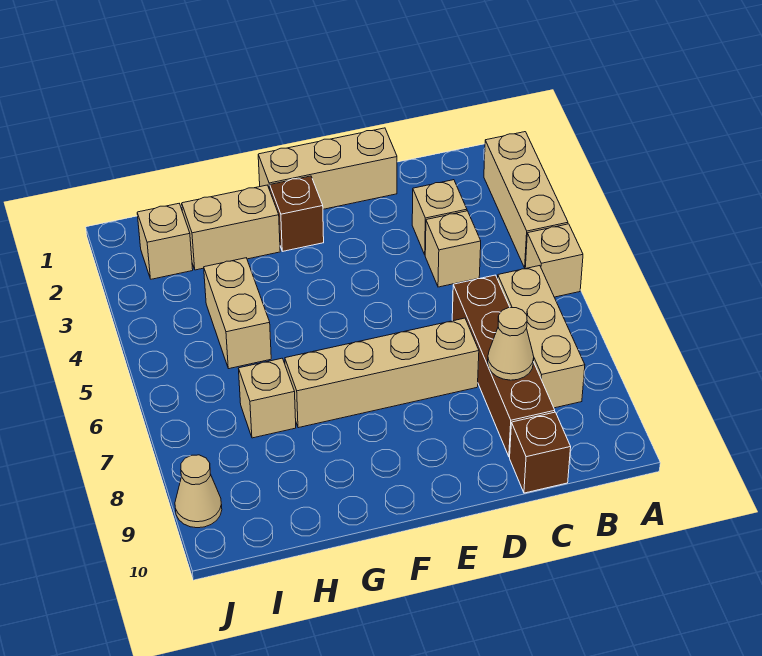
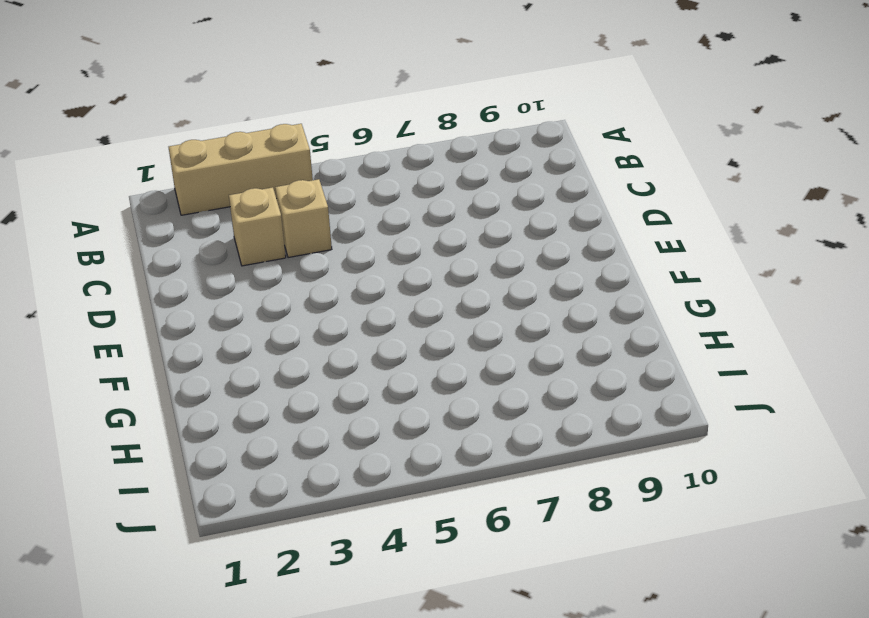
none -> tan brick A5 level 1
none -> tan brick B6:B8 level 1
none -> brown brick C6:C9 level 1

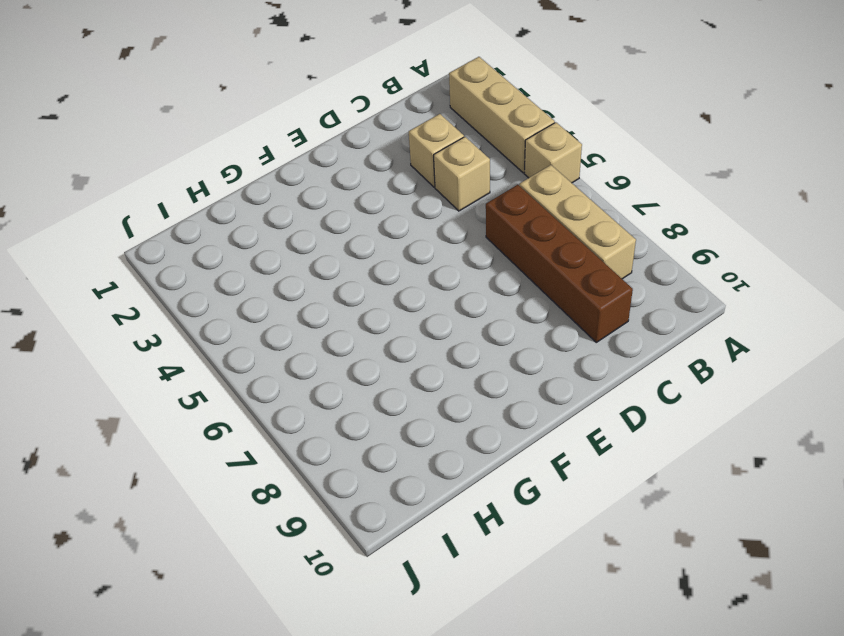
none -> brown brick C10 level 1
none -> tan brick D1:F1 level 1
none -> tan brick D7:G7 level 1

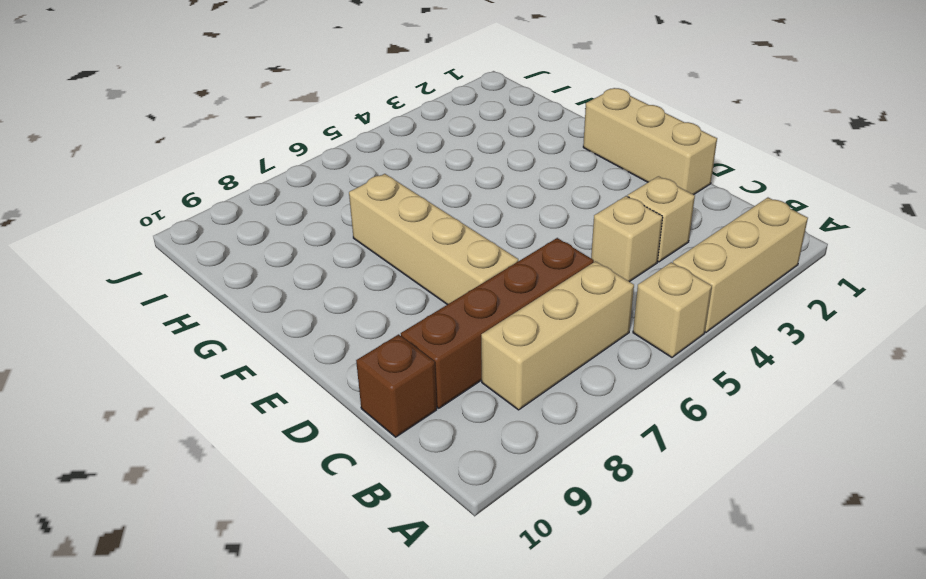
none -> brown brick F2 level 1
none -> tan brick G2:H2 level 1
none -> tan brick H4:H5 level 1

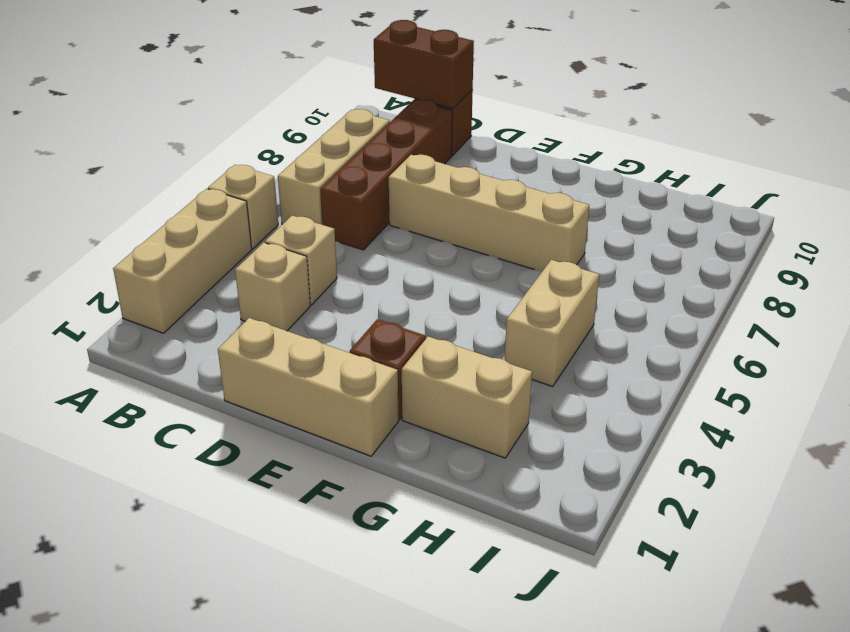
brown brick B10:C10 level 2 -> none
none -> tan brick H7 level 1
none -> tan brick I2 level 1
none -> tan cone J9 level 1

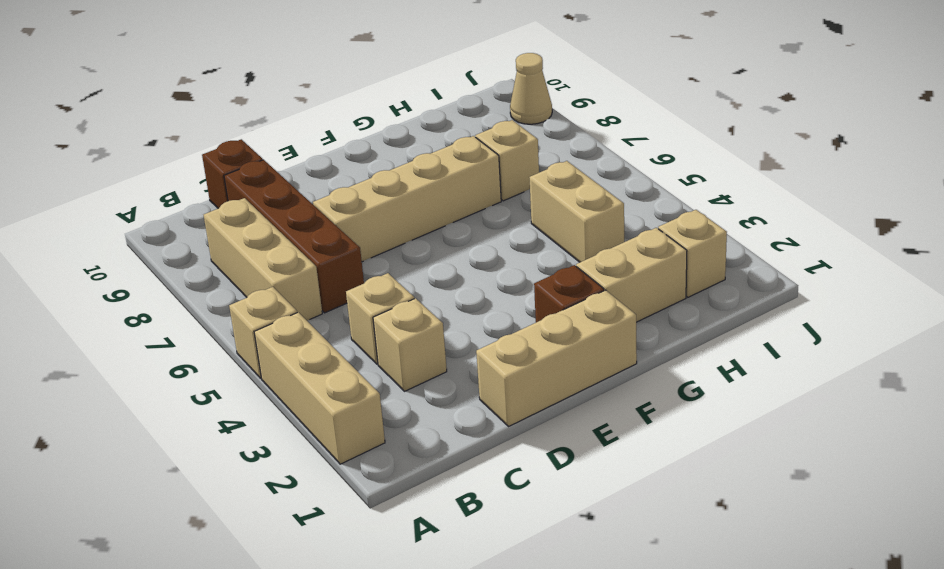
none -> tan cone C8 level 2

